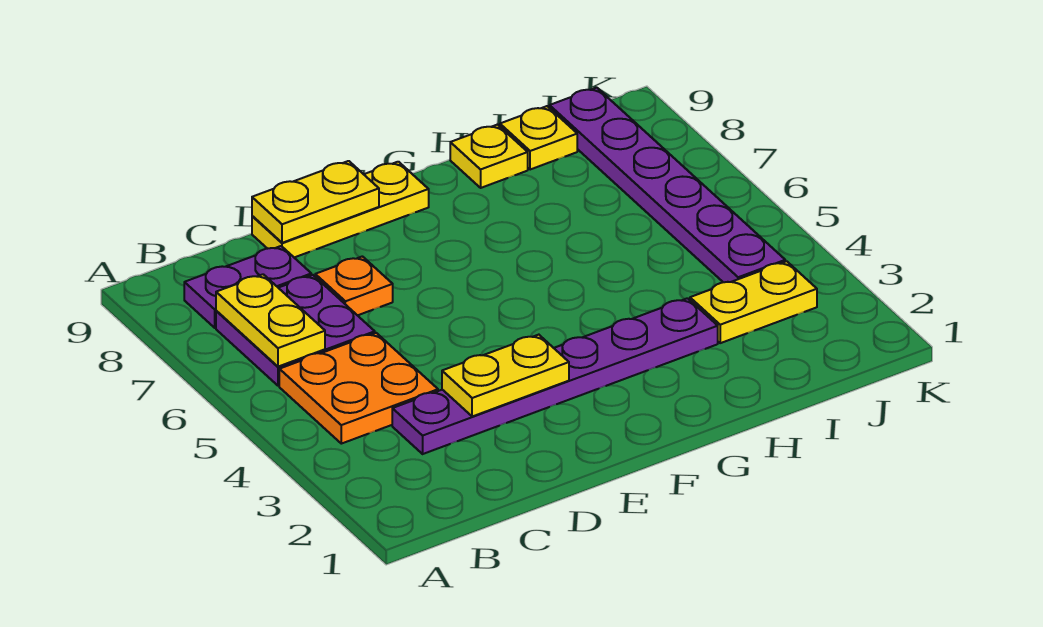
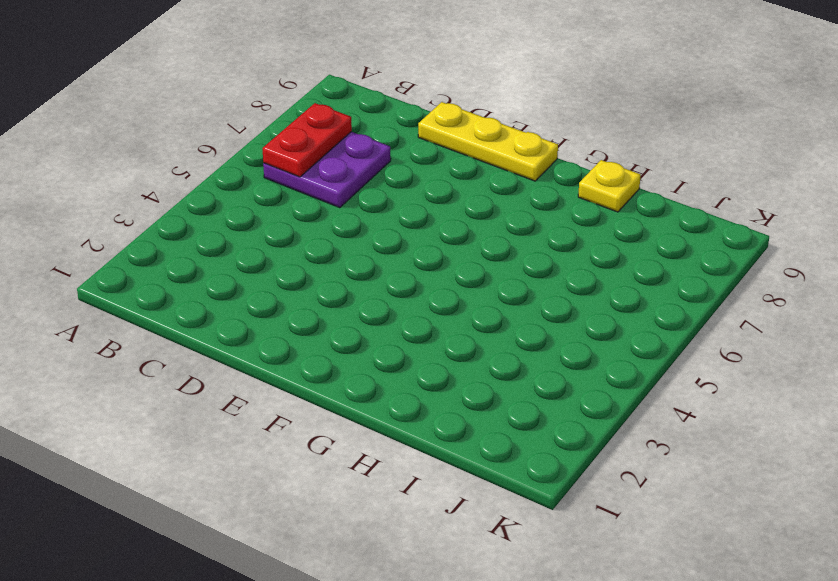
red plate B6:B7 level 2 -> yellow plate B6:B7 level 2
none -> orange plate B4:C5 level 1
none -> purple plate B8:C8 level 1
none -> purple plate C3:H3 level 1

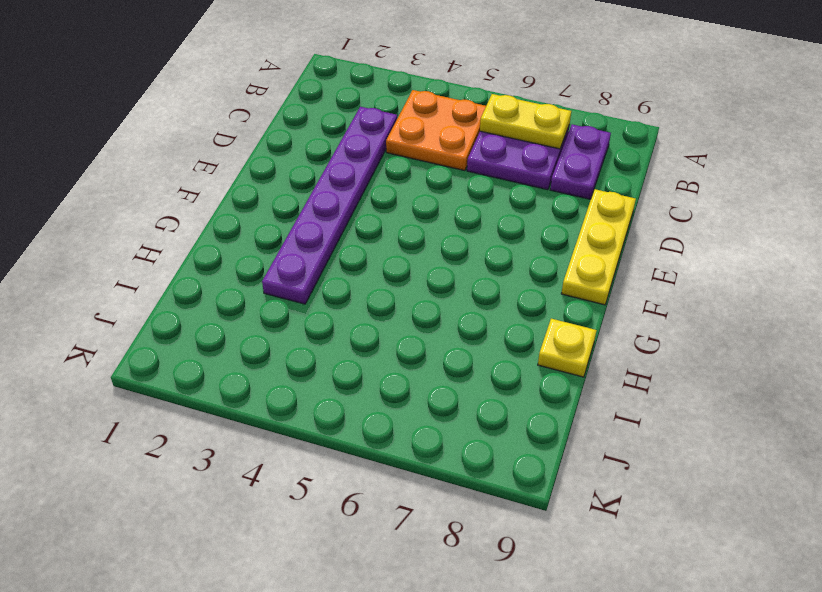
none -> orange plate D7 level 1
none -> yellow plate I3:J3 level 1
none -> yellow plate I9 level 1

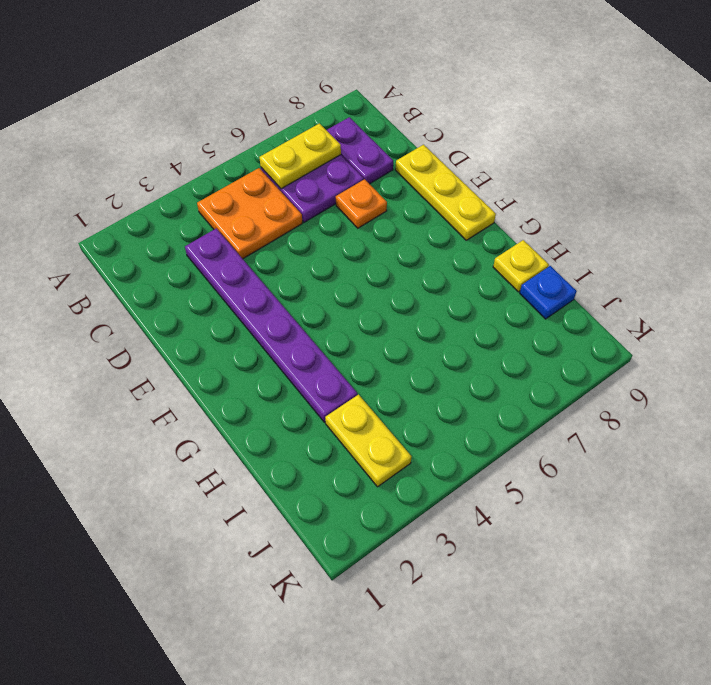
blue plate I9 level 1 -> yellow plate I9 level 1
none -> purple plate J4:J9 level 1
none -> yellow plate D3:E3 level 2
none -> yellow plate D9:E9 level 2

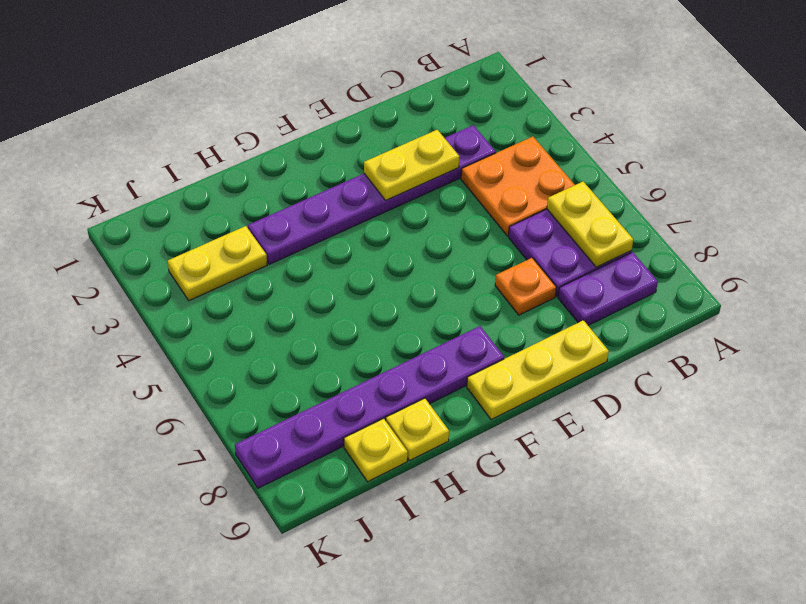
purple plate F8:K8 level 1 -> purple plate J4:J9 level 1
none -> yellow plate D9:E9 level 2

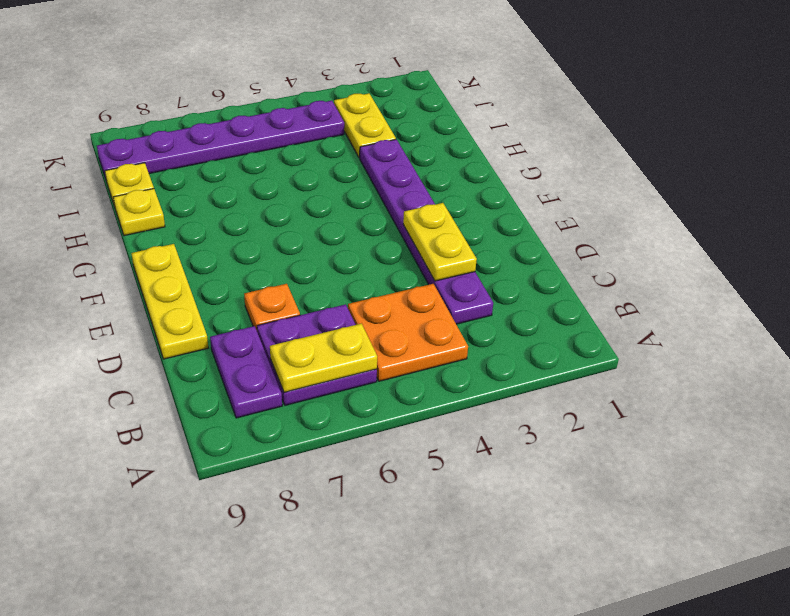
none -> yellow plate D9:E9 level 2

